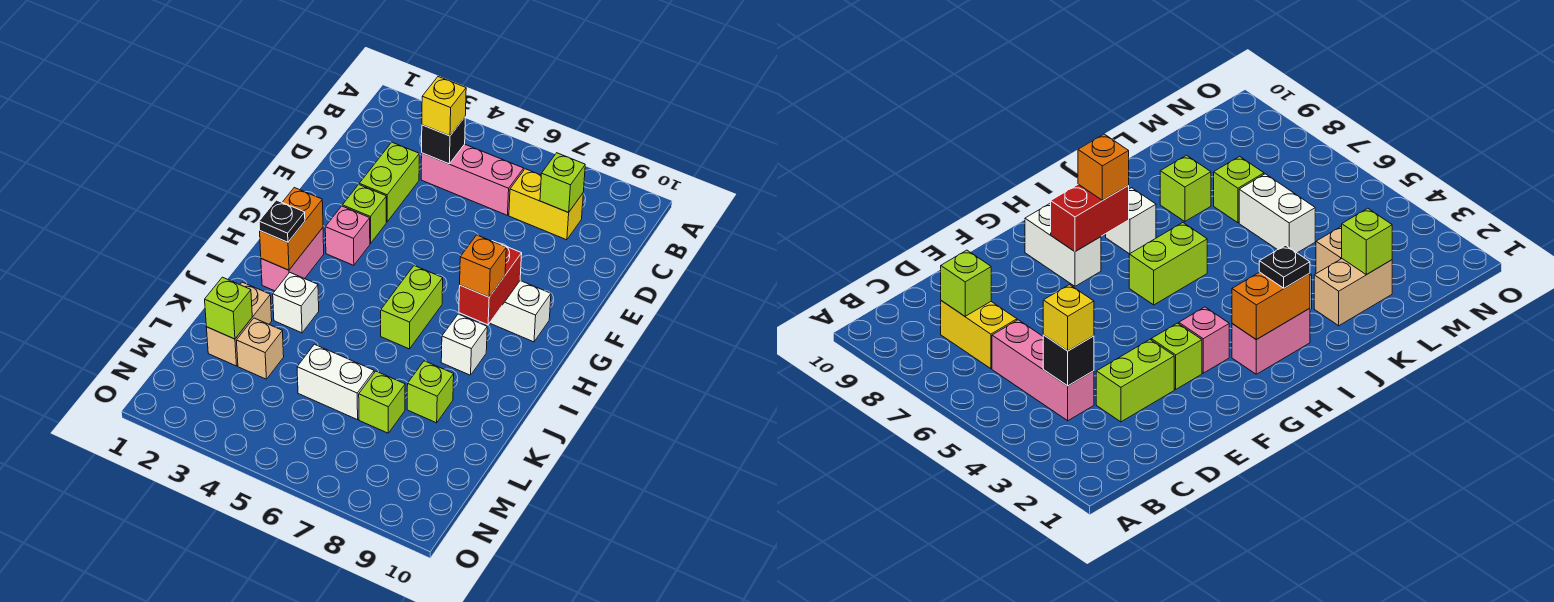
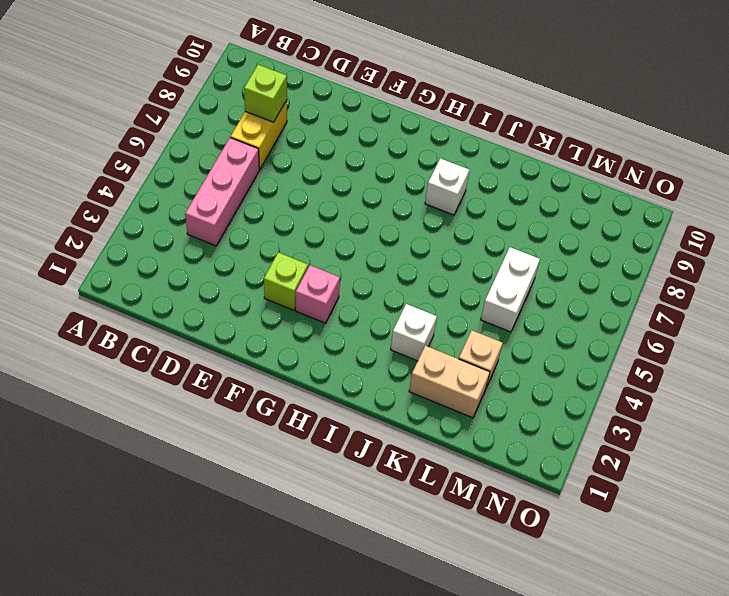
none -> lime brick D3:E3 level 1
none -> white brick G8:G9 level 1
none -> pink brick H2:I2 level 1

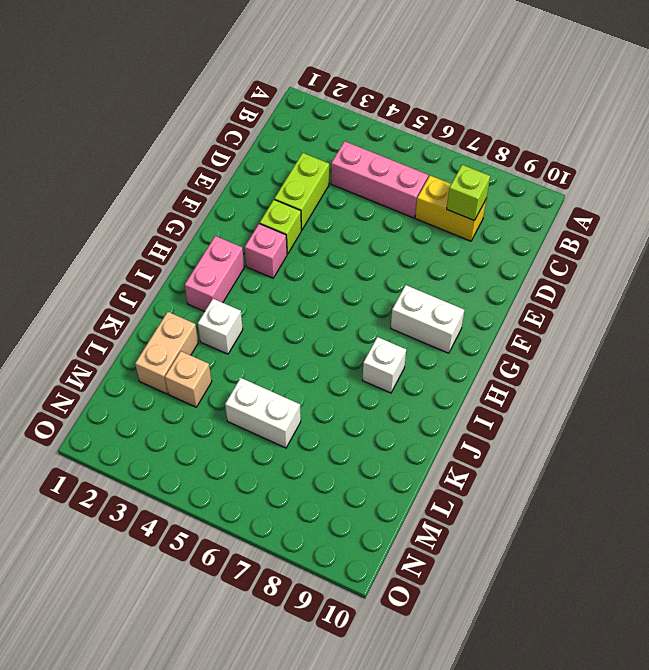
none -> lime brick H6:I6 level 1
none -> lime brick K8 level 1
none -> lime brick L7 level 1

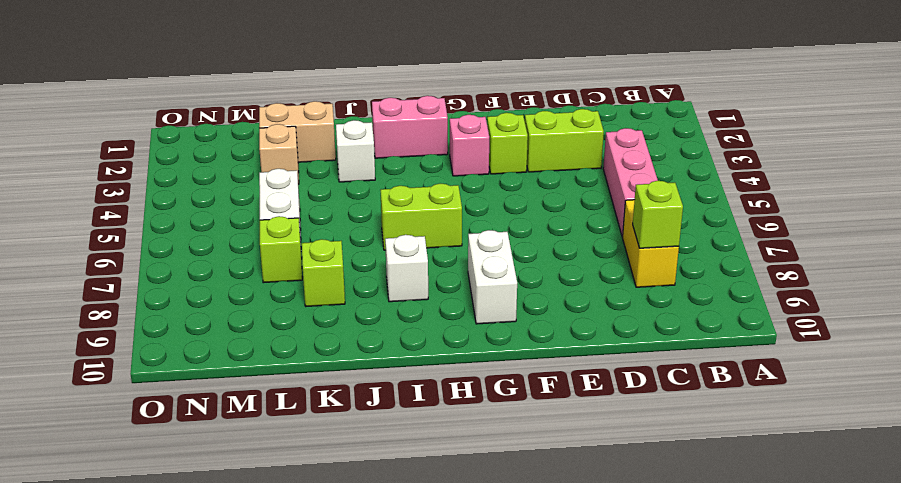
none -> black brick C4 level 2
none -> red brick G8:H8 level 2
none -> orange brick H2:I2 level 2

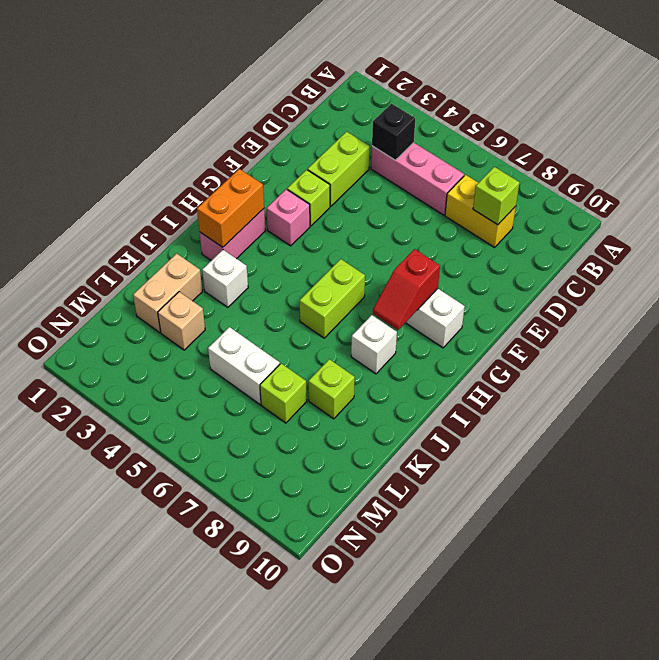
red slope G8:H8 level 2 top G -> red brick G8:H8 level 2
none -> lime brick L2 level 2
none -> yellow brick C4 level 3
none -> orange brick H8 level 3

